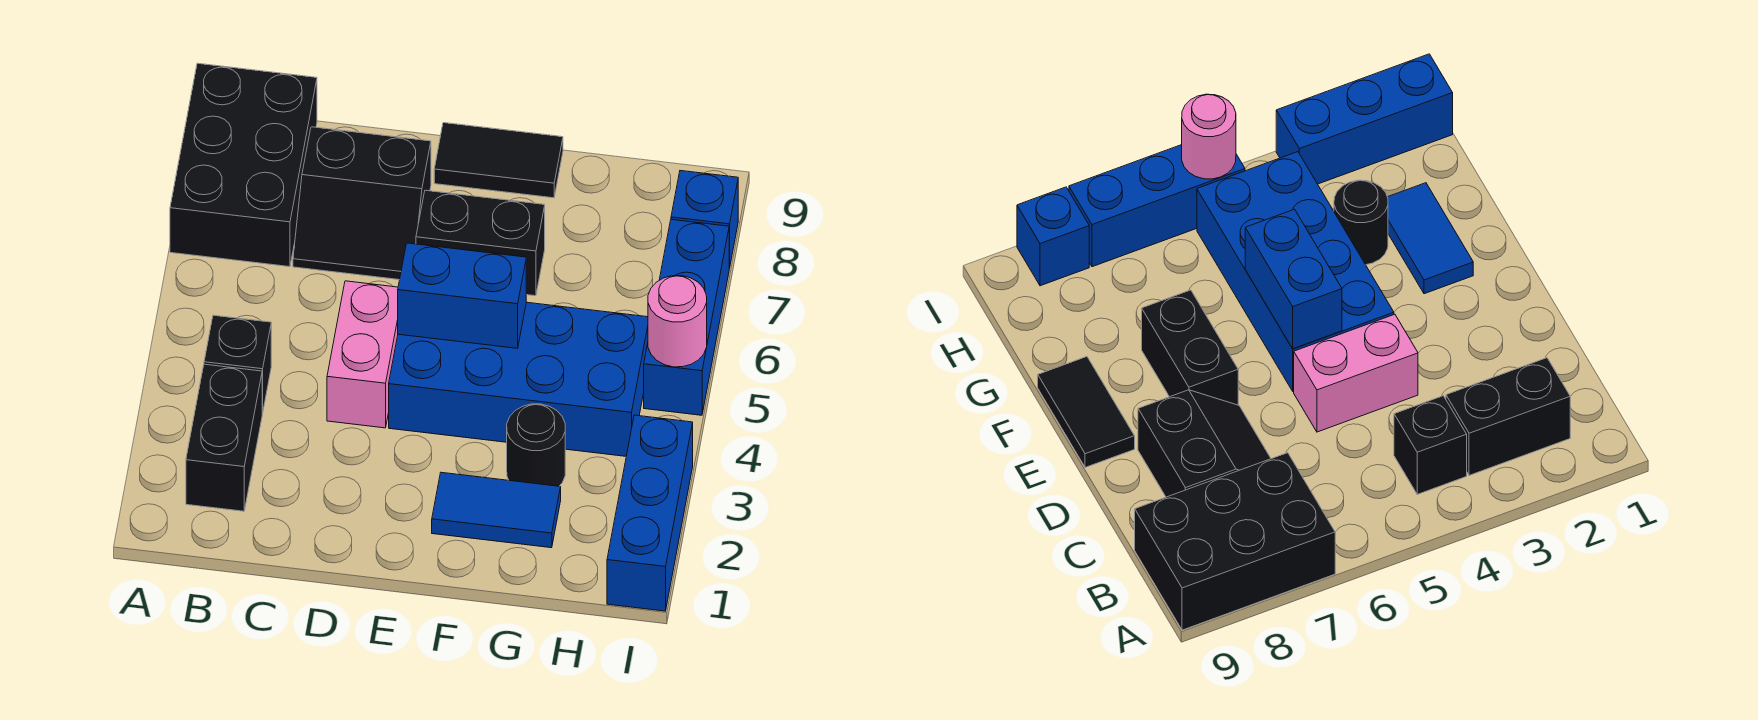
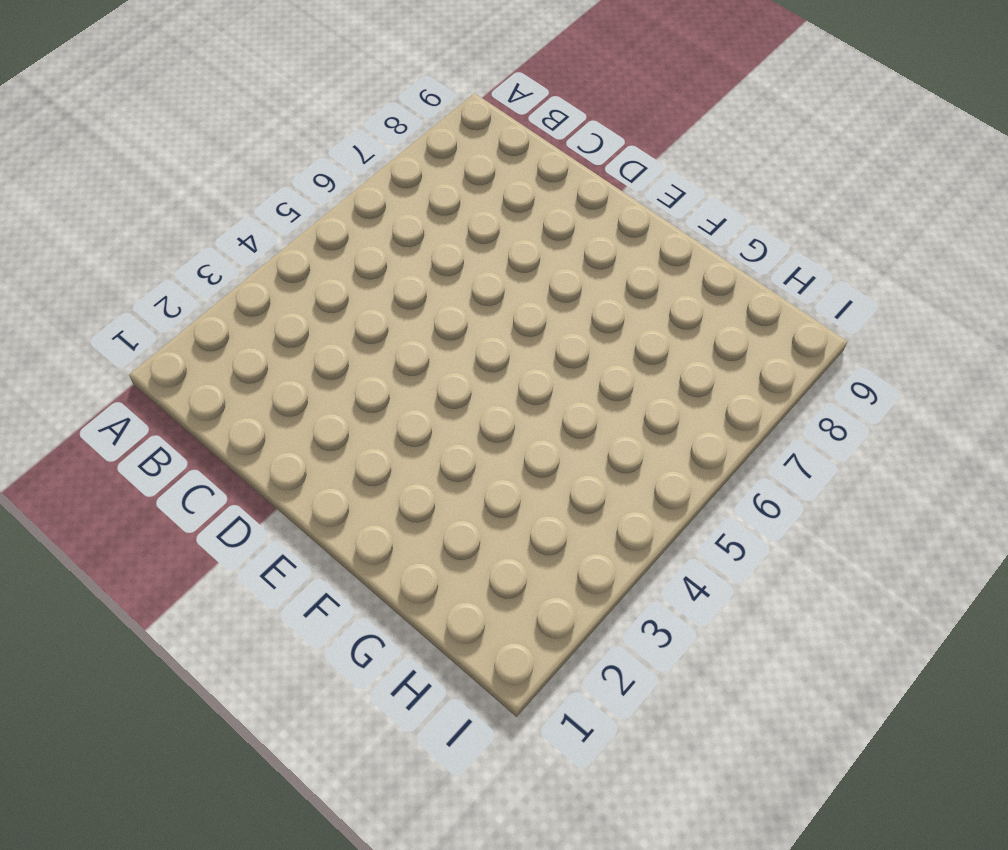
none -> black brick A7:B9 level 1
none -> black brick B2:B3 level 1
none -> black brick B4 level 1

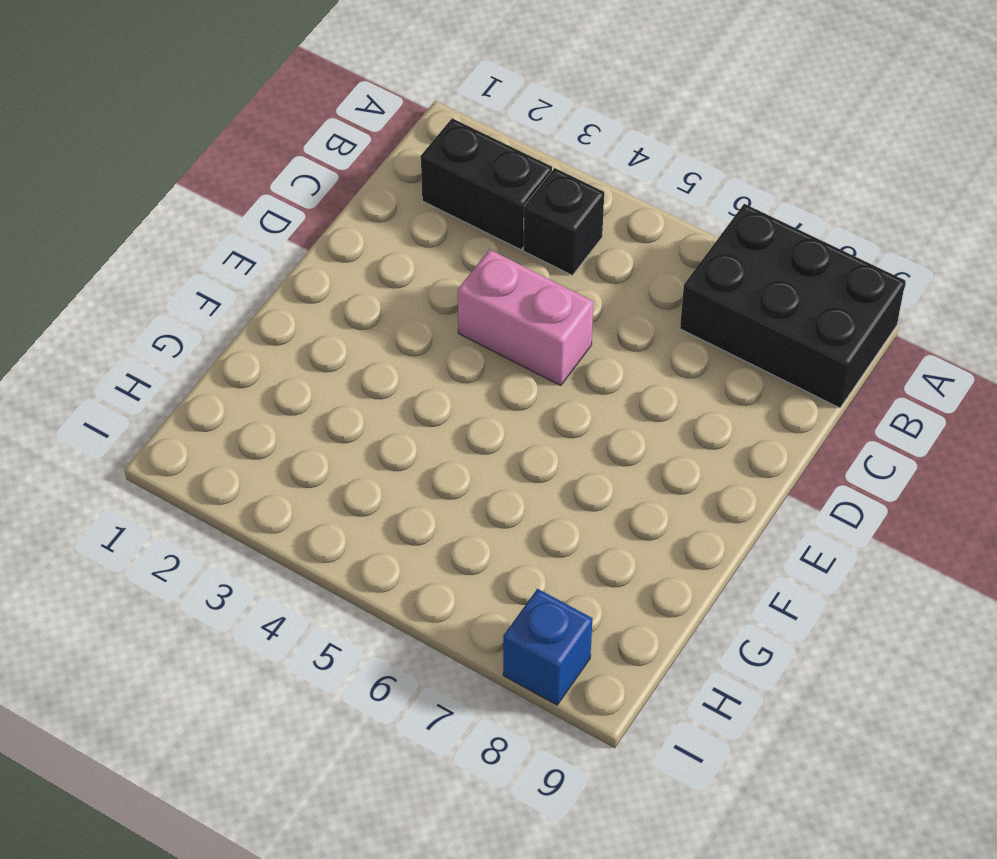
none -> black slope C7:D8 level 1 top 8
none -> blue brick E4:H5 level 1
none -> black brick E7:F7 level 1

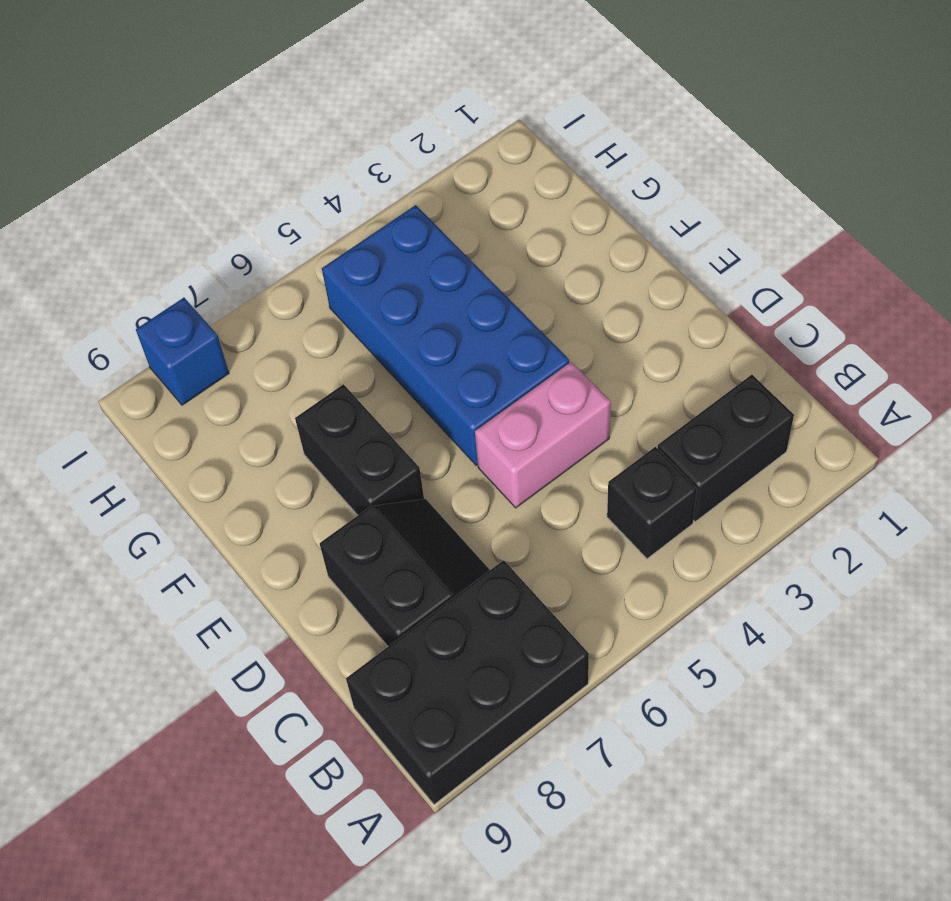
none -> black tile E9:F9 level 1
none -> blue tile F2:G2 level 1
none -> black round brick G3 level 1

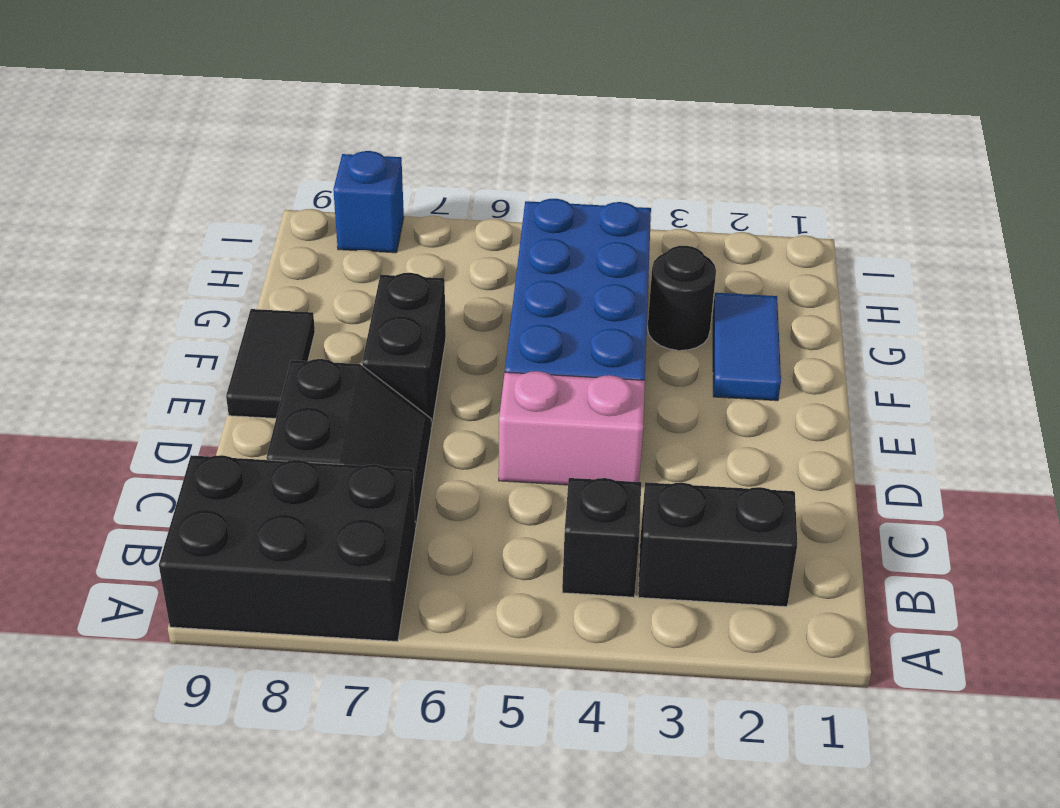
none -> blue brick I1:I3 level 1
none -> blue brick I5:I7 level 1
none -> blue brick E5:F5 level 2

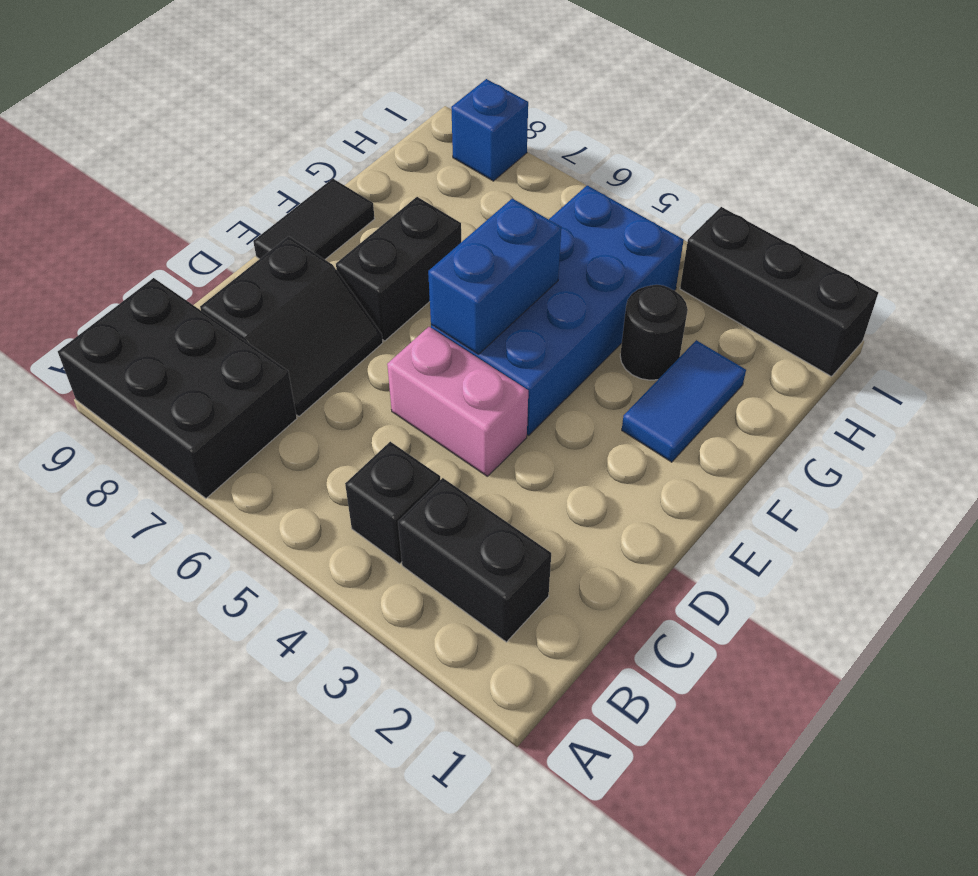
black brick I1:I3 level 1 -> blue brick I1:I3 level 1
none -> blue brick I5:I7 level 1
none -> pink round brick I5 level 2

